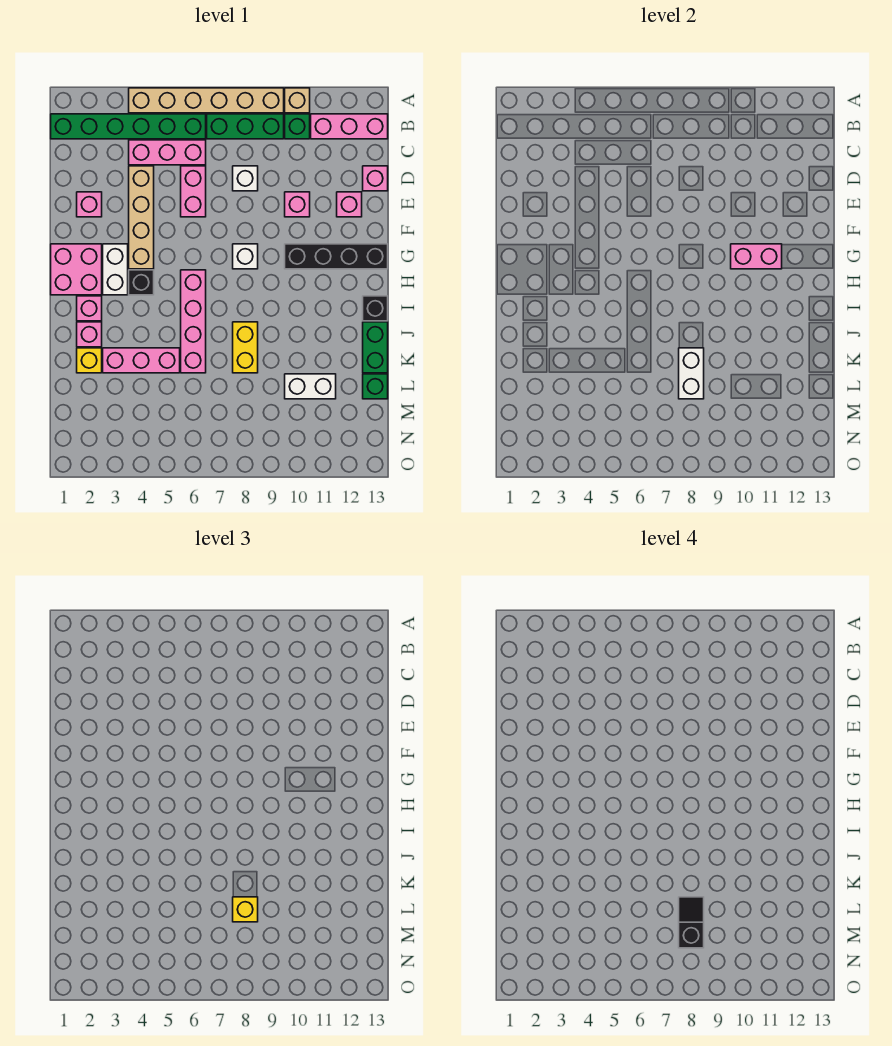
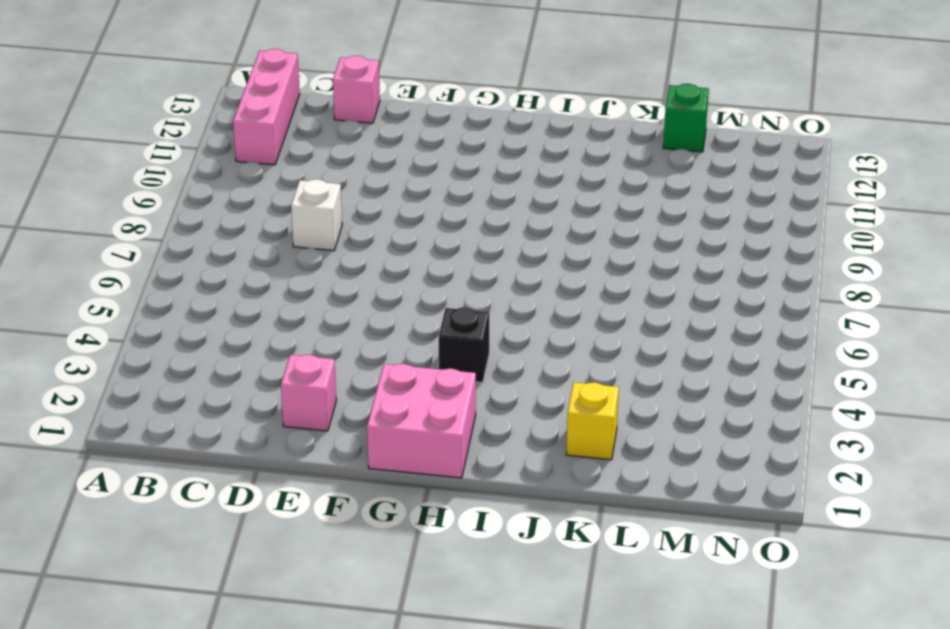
none -> tan brick A4:A9 level 1
none -> tan brick A10 level 1
none -> green brick B1:B6 level 1
none -> green brick B7:B9 level 1

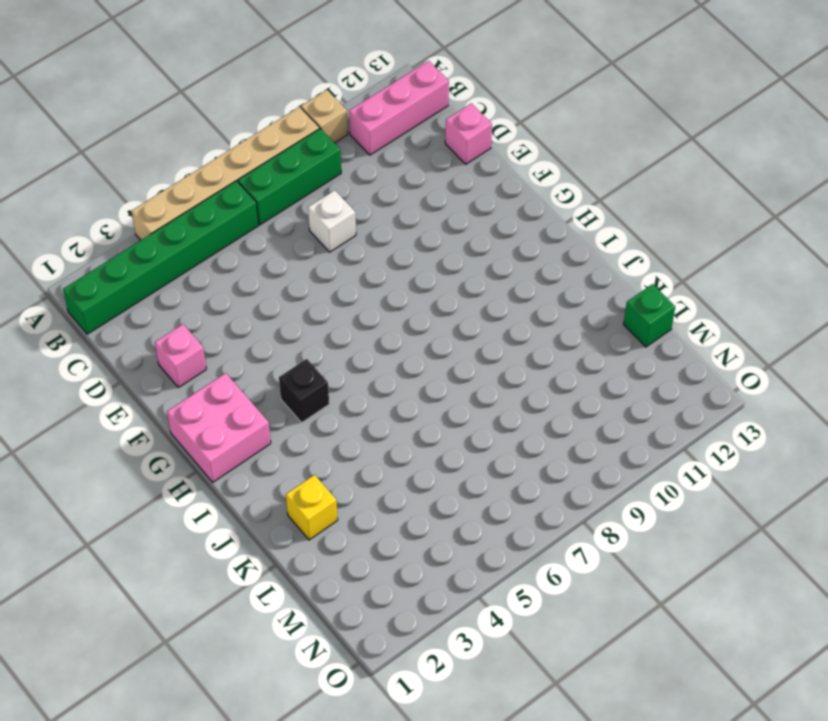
none -> green brick B10 level 1
none -> pink brick C4:C6 level 1
none -> tan brick D4:G4 level 1
none -> pink brick D6:E6 level 1

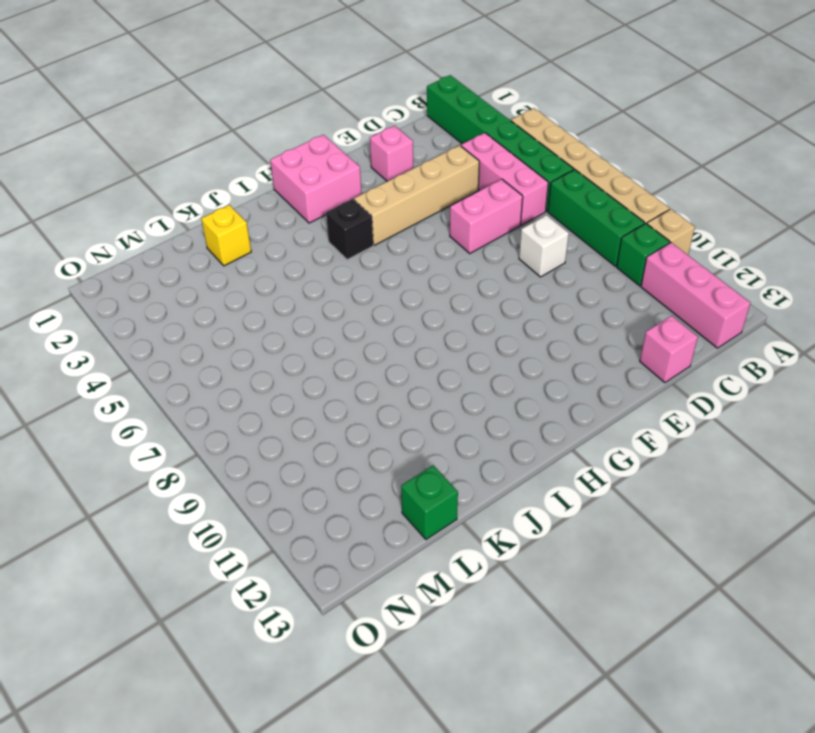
none -> pink brick E10 level 1
none -> pink brick E12 level 1
none -> white brick G3:H3 level 1
none -> white brick G8 level 1

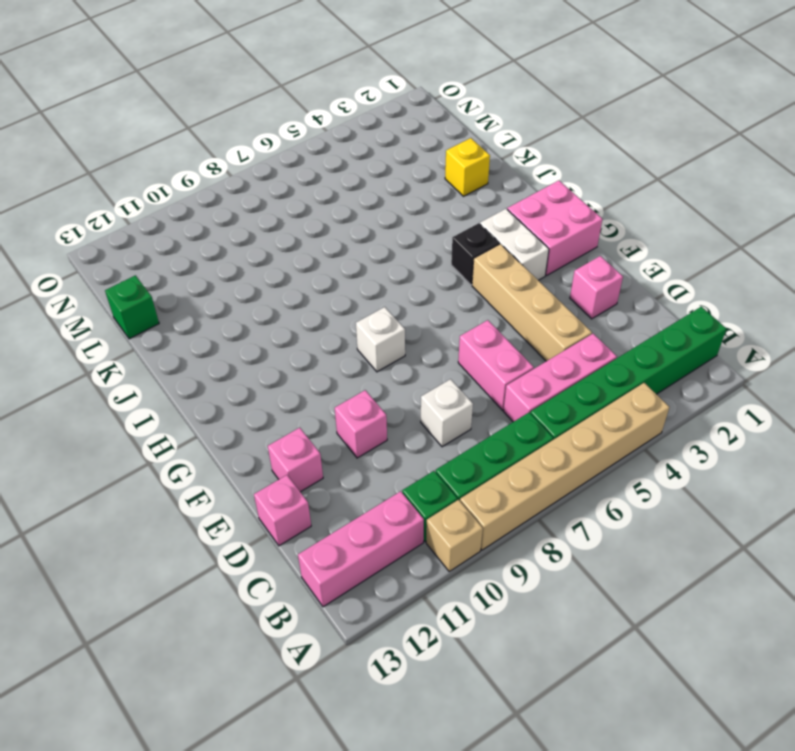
none -> black brick G10:G13 level 1
none -> pink brick H6:K6 level 1
none -> pink brick I2 level 1
none -> black brick I13 level 1

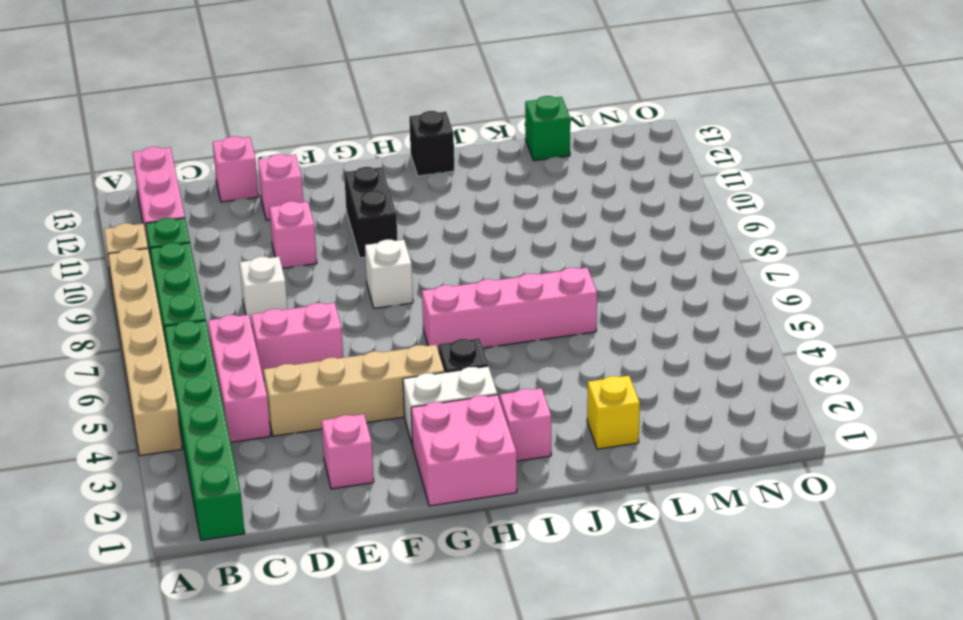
black brick G10:G11 level 1 -> black brick G10:G13 level 1
none -> pink brick J2 level 1
none -> yellow brick J8:K8 level 1
none -> green brick J13:K13 level 1
none -> pink brick K3:K5 level 1

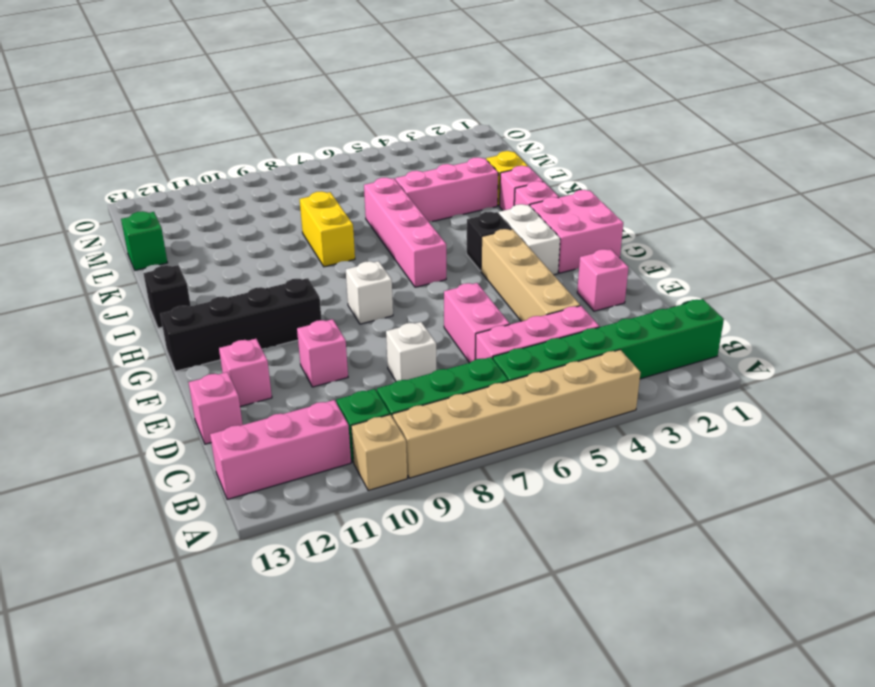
none -> green brick J13:K13 level 1
none -> white brick L10:L11 level 1
none -> pink brick G10:G11 level 2
none -> white brick K8:L8 level 2

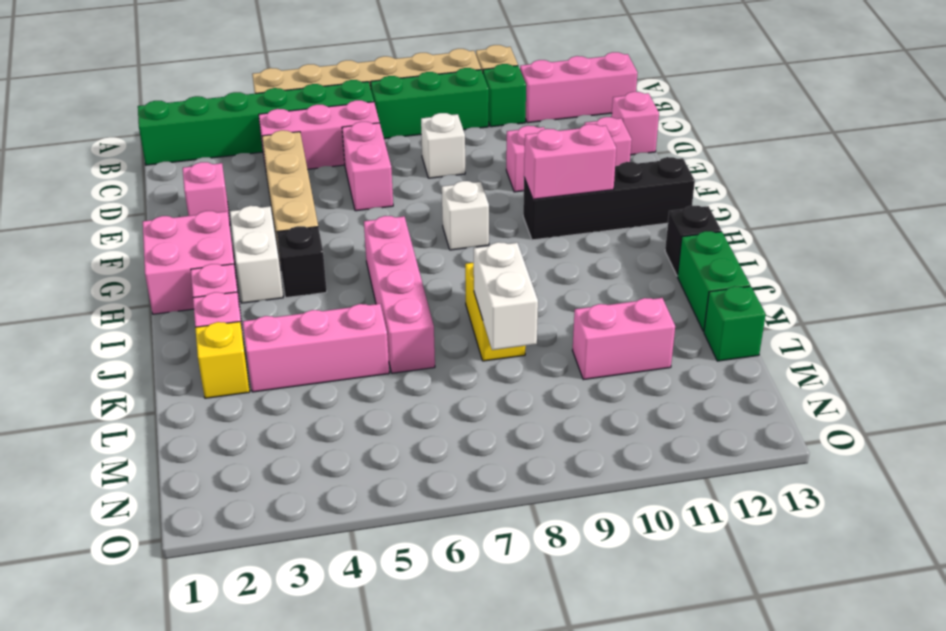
pink brick L10:L11 level 1 -> white brick L10:L11 level 1
none -> yellow brick L8 level 3
none -> black slope L8:M8 level 4 top M

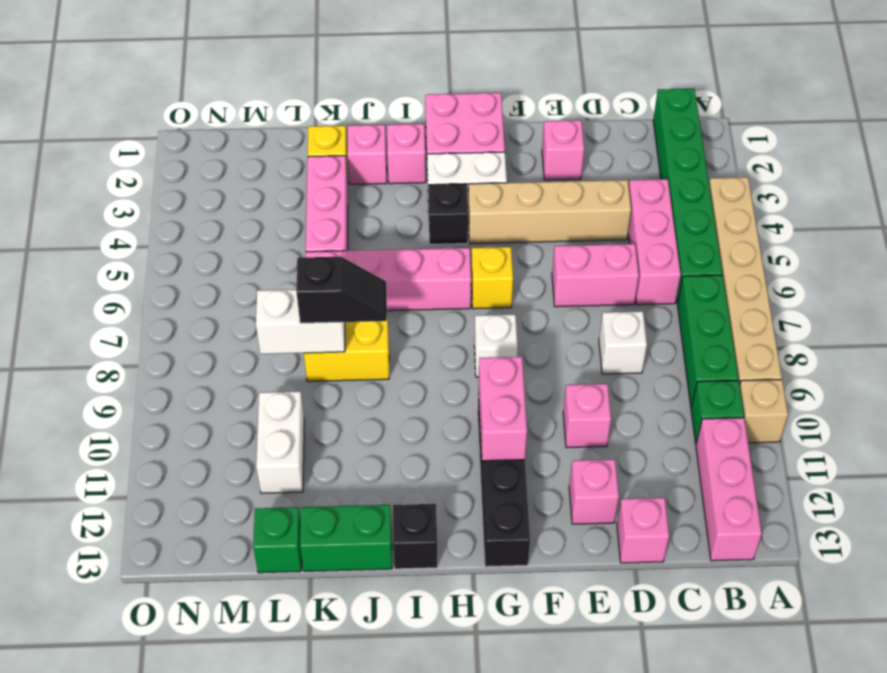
yellow brick G6 level 1 -> yellow brick L8 level 3
black slope J8:K8 level 3 top K -> black slope L8:M8 level 4 top M

